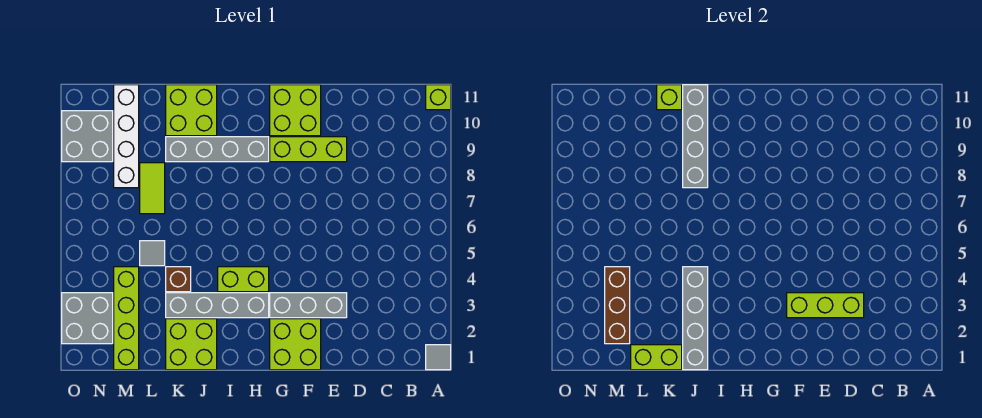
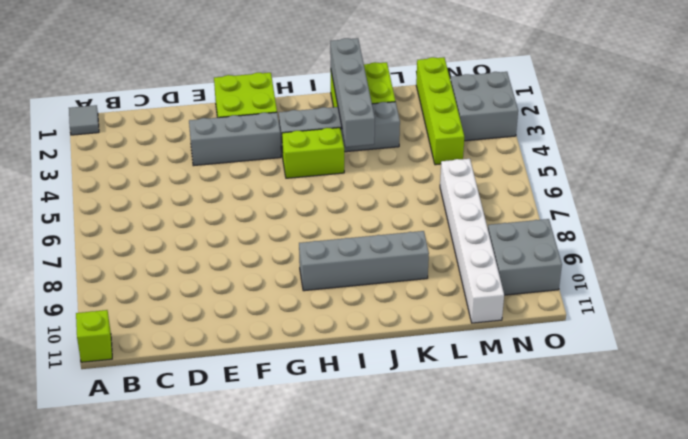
white brick M6:M11 level 1 -> white brick M8:M11 level 1
none -> lime brick E9:G9 level 1
none -> lime brick F10:G11 level 1
none -> lime brick J10:K11 level 1

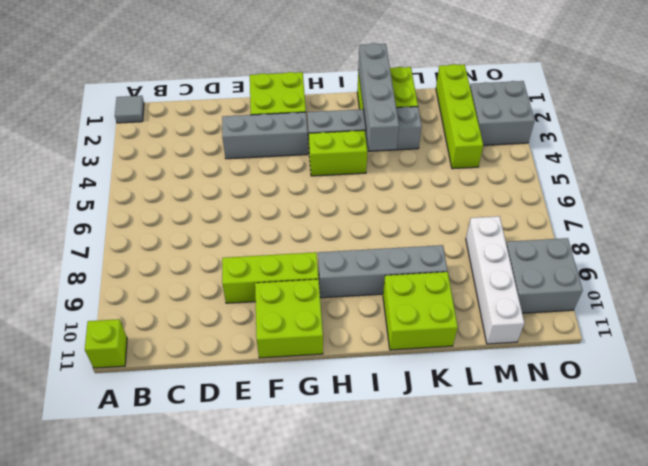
none -> brown brick K4 level 1
none -> grey tile L5 level 1
none -> lime tile L7:L8 level 1

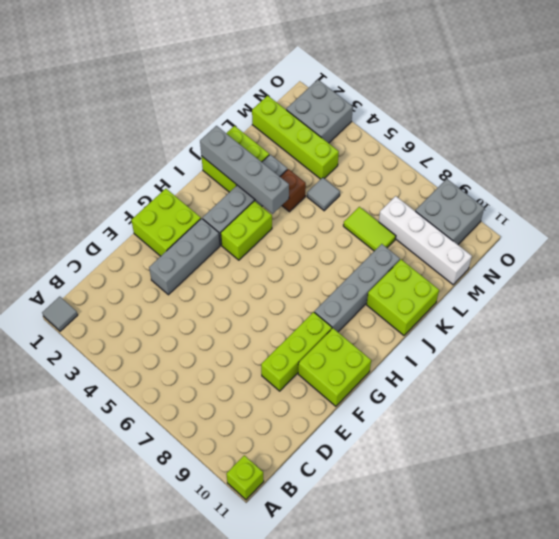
none -> lime brick D3:F3 level 2
none -> grey brick J8:J11 level 2
none -> lime brick K1:L1 level 2

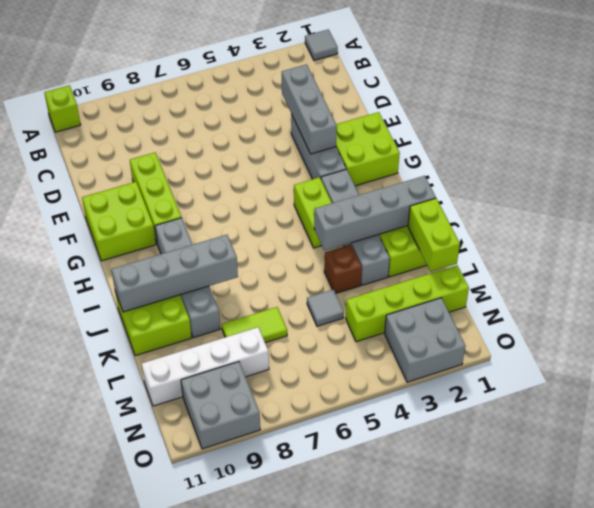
grey brick D3:F3 level 2 -> lime brick D3:F3 level 2
none -> lime brick K11 level 2
none -> brown brick M2:M4 level 2

